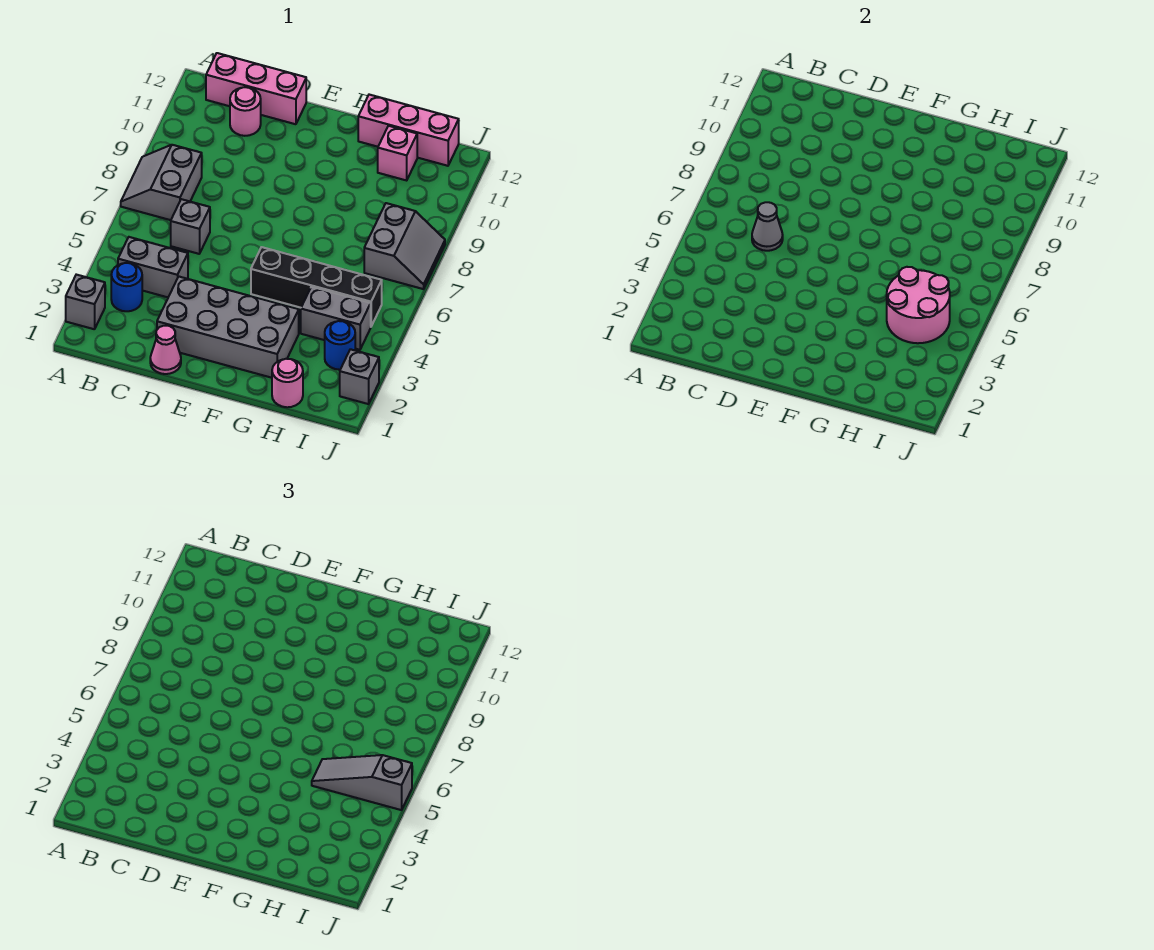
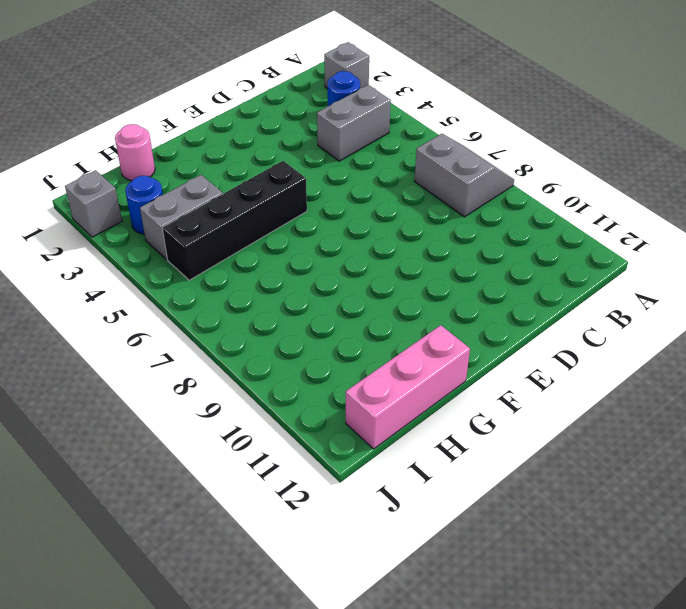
none -> pink brick B12:D12 level 1
none -> grey brick C6 level 1
none -> pink round brick C11 level 1

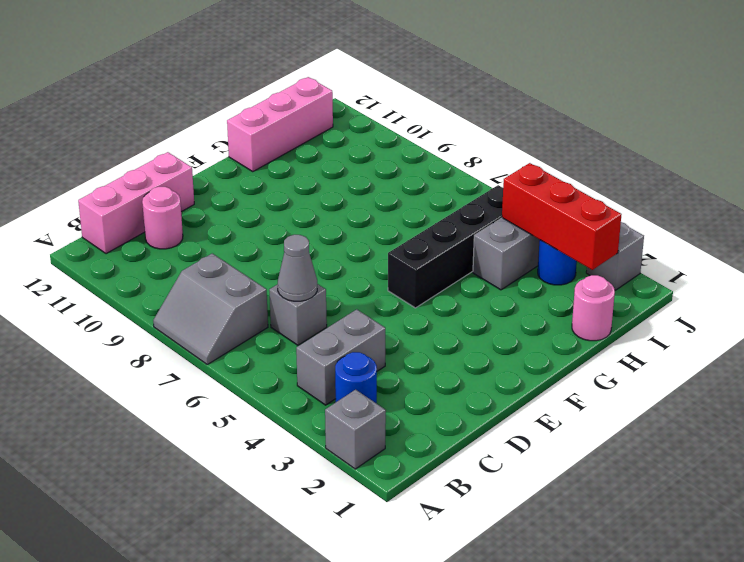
red brick I2:I4 level 2 -> pink round brick H4:I5 level 2
none -> pink cone D1 level 1
none -> grey brick D2:G3 level 1
none -> pink brick H11 level 1

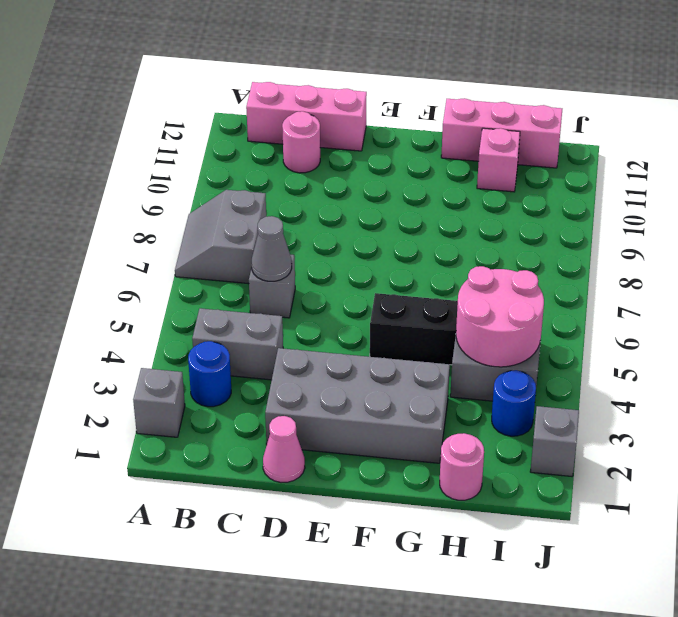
none -> grey slope I7:J8 level 1 top I
none -> grey slope H5:J5 level 3 top J

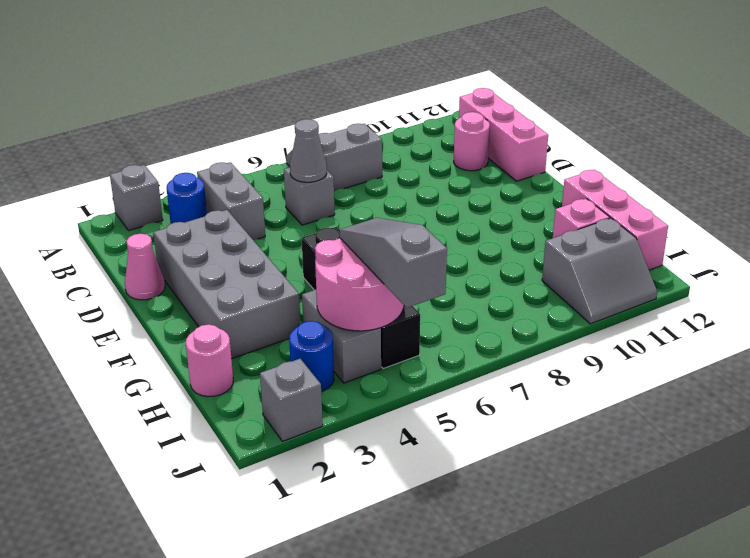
grey slope I10:J11 level 1 top I -> grey slope I7:J8 level 1 top I

